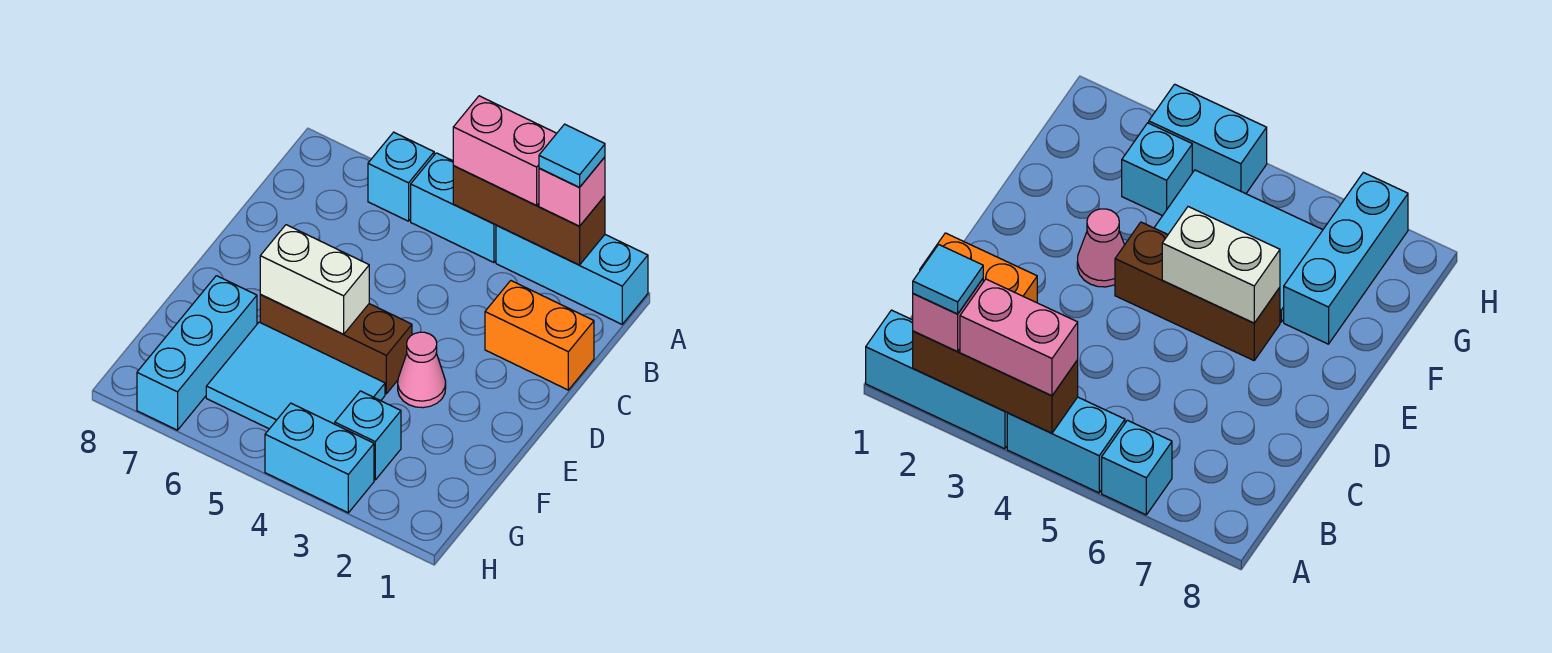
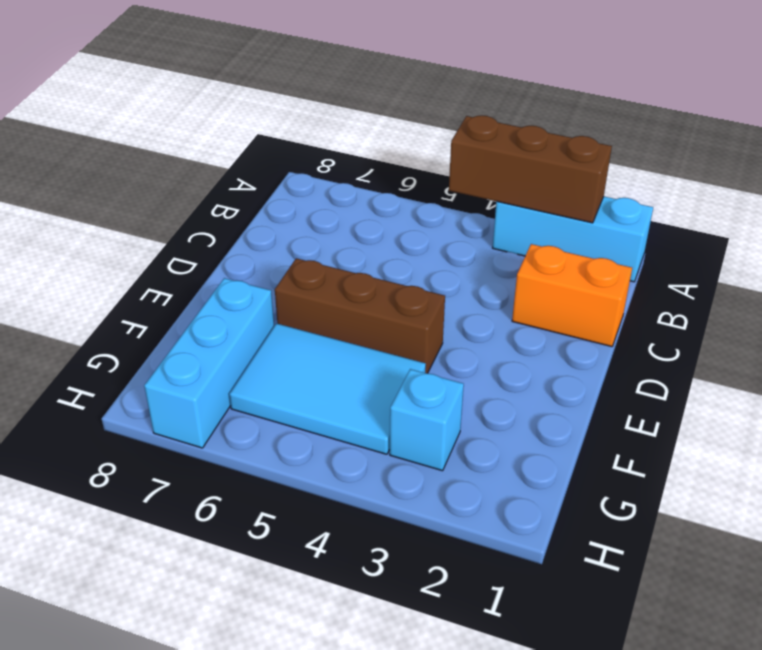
none -> cyan brick A4:A5 level 1
none -> cyan brick A6 level 1
none -> pink cone E3 level 1

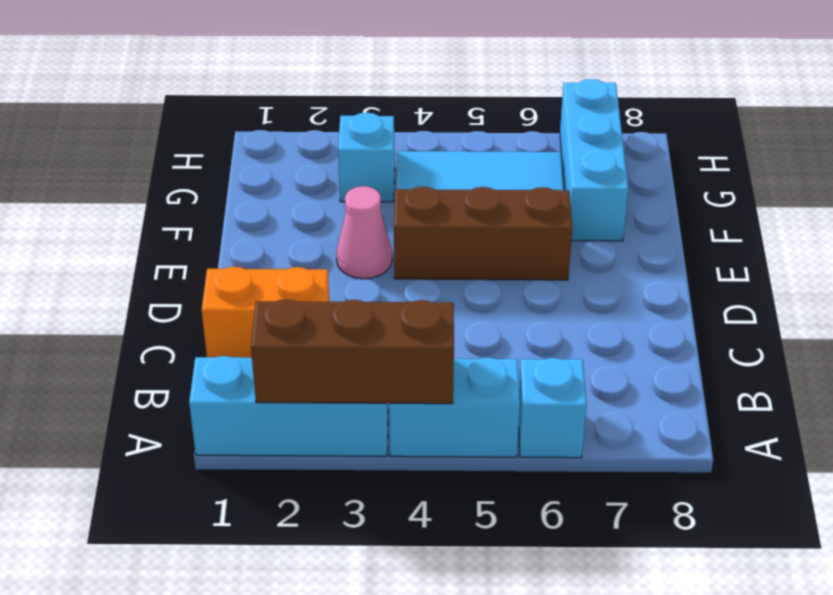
none -> cyan brick H3:H4 level 1
none -> white brick E5:E6 level 2
none -> pink brick A2 level 3

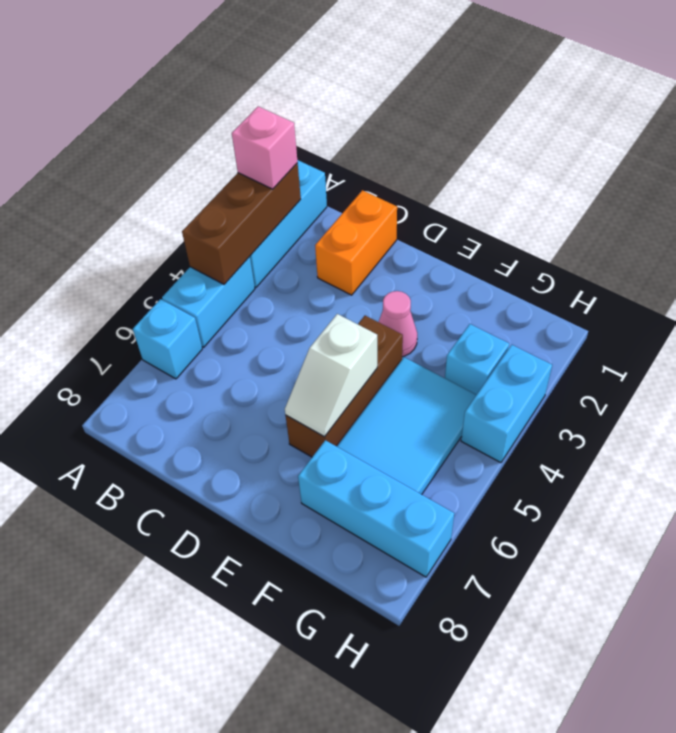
white slope E5:E6 level 2 top 5 -> white brick E5:E6 level 2
none -> pink brick A3:A4 level 3
none -> cyan tile A2 level 4

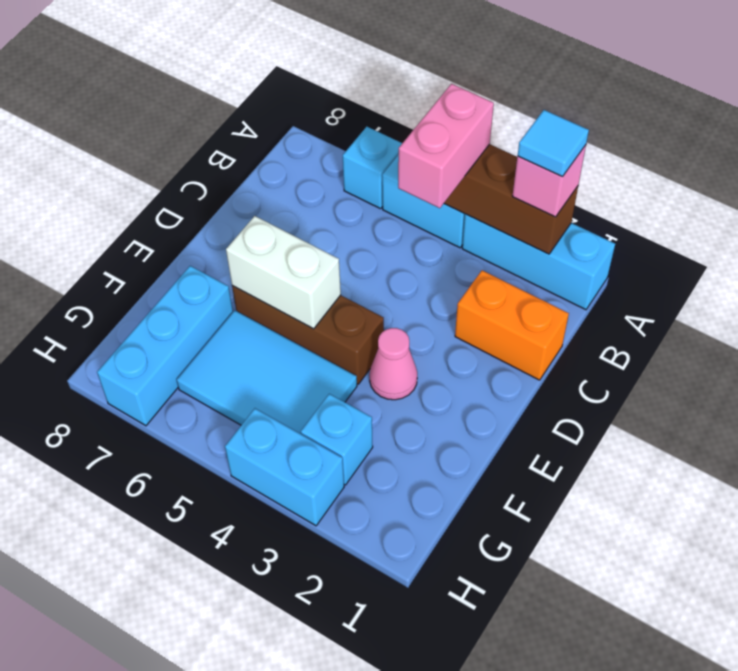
pink brick A4:B4 level 3 -> pink brick A3:A4 level 3

